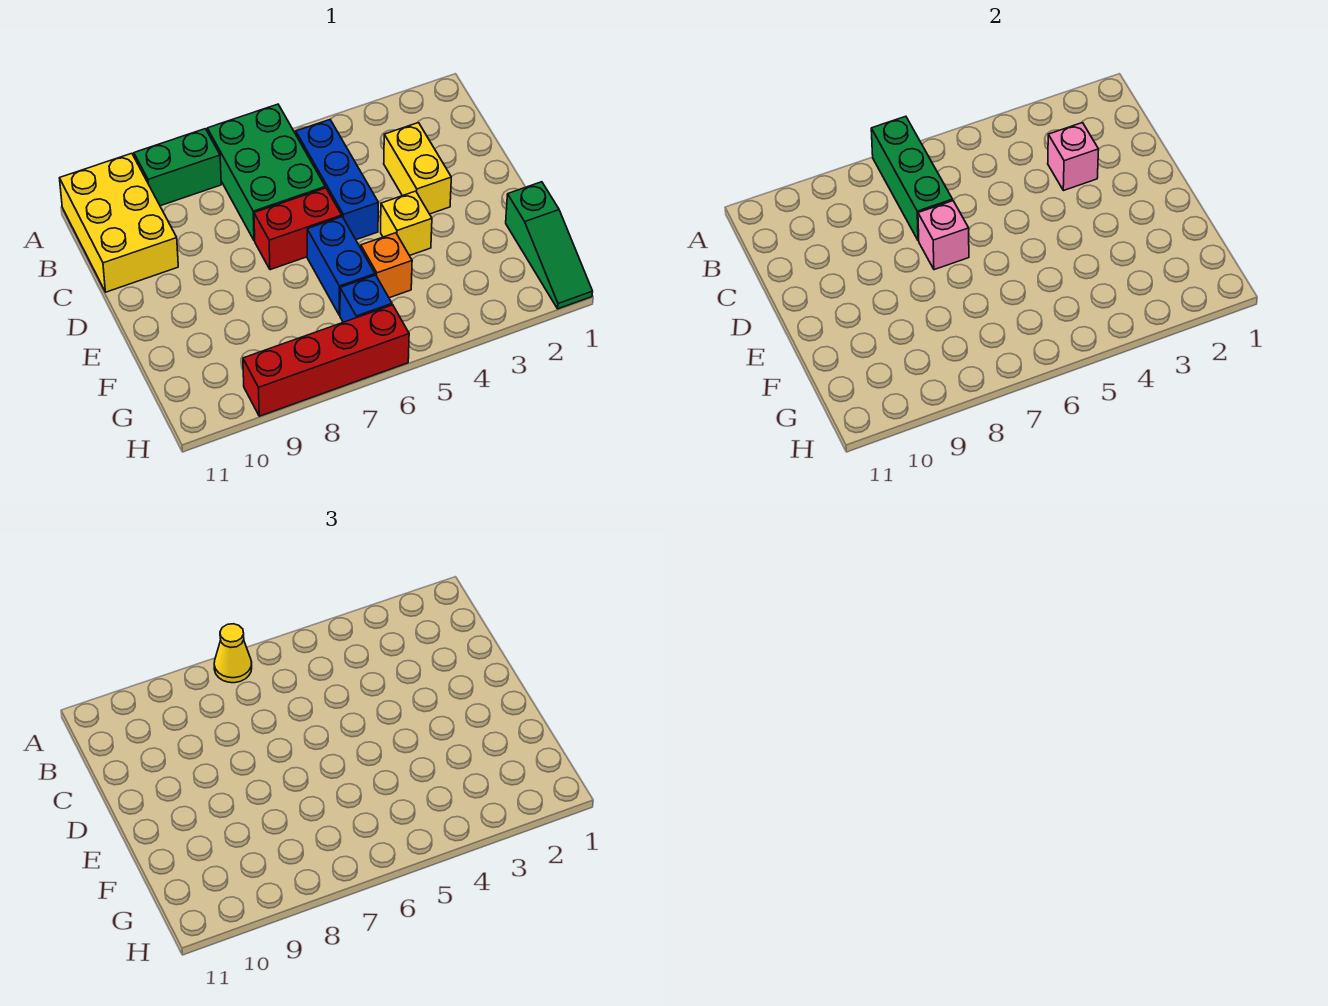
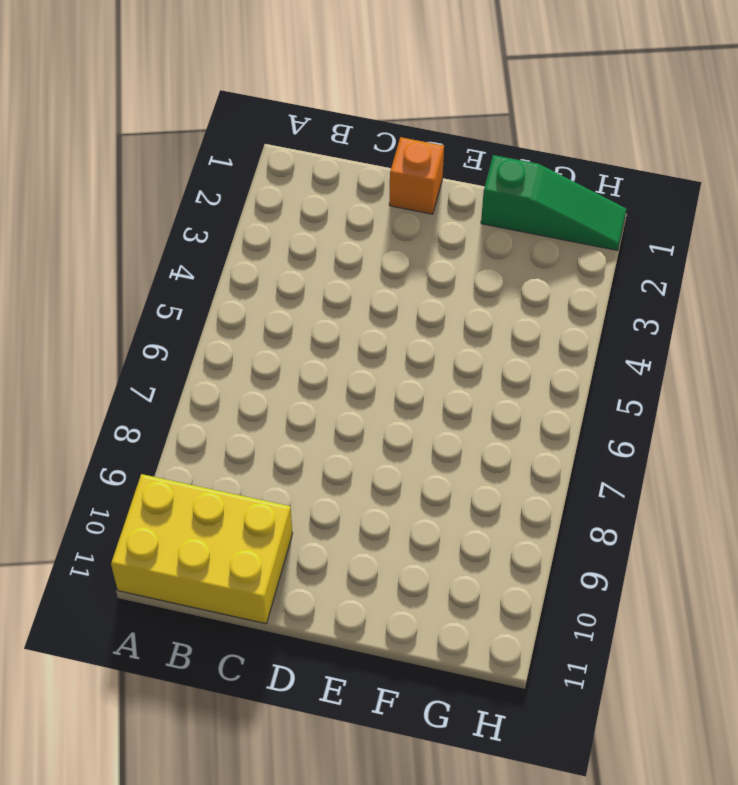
orange brick D1 level 1 -> orange brick F5 level 1
none -> green brick A6:C7 level 1
none -> green brick A8:A9 level 1
none -> blue brick B5:D5 level 1

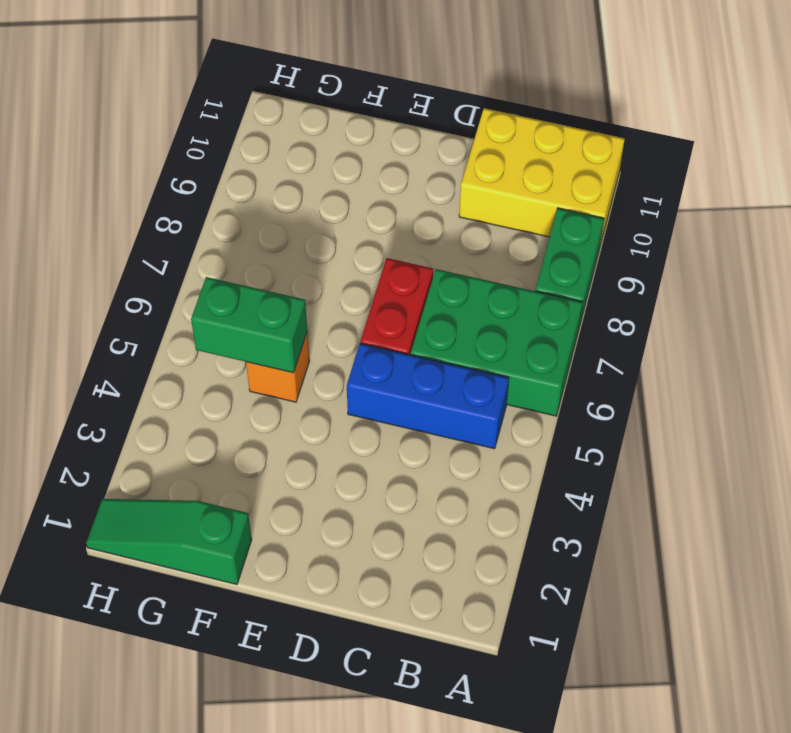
green brick F5:G5 level 2 -> none
none -> yellow brick C3:D3 level 1
none -> yellow brick E4 level 1
none -> blue brick E6:F6 level 1

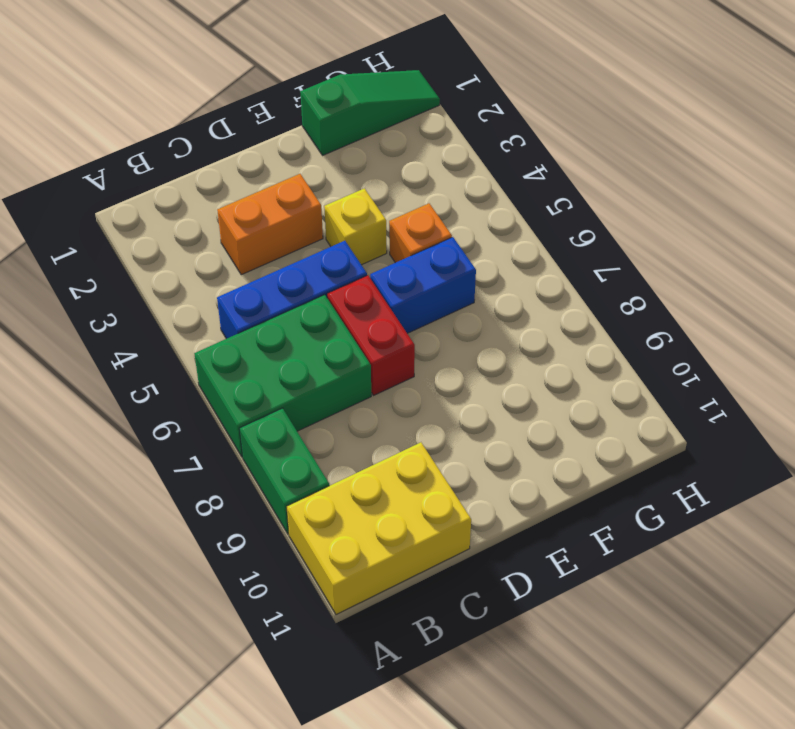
orange brick C3:D3 level 1 -> yellow brick C3:D3 level 1
none -> blue brick G6 level 1
none -> red brick H6:H9 level 1
none -> green brick A7:C7 level 2

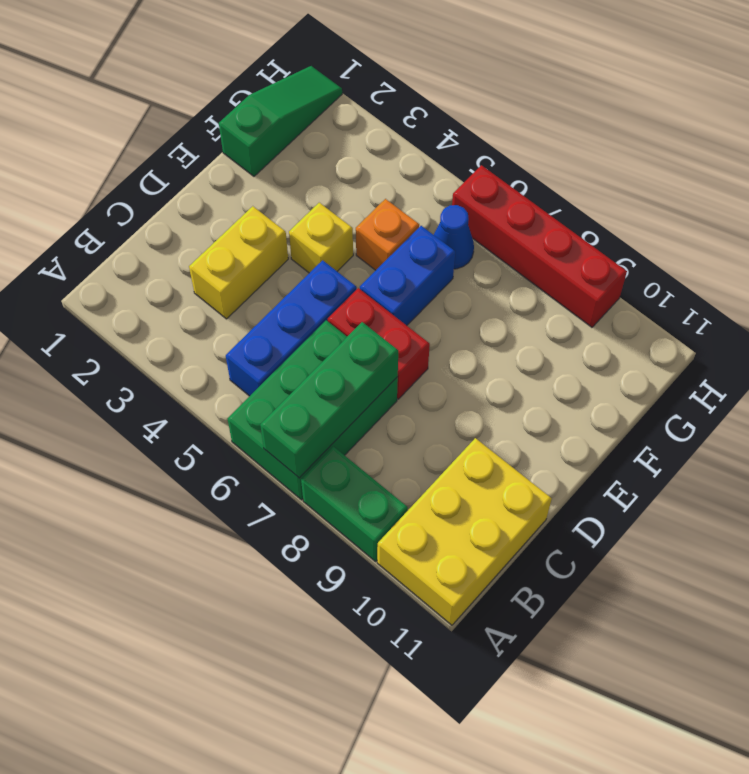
blue cone G6 level 1 -> blue brick G6 level 1
none -> pink brick C3 level 2
none -> pink brick D7 level 2
none -> yellow cone A7 level 3

